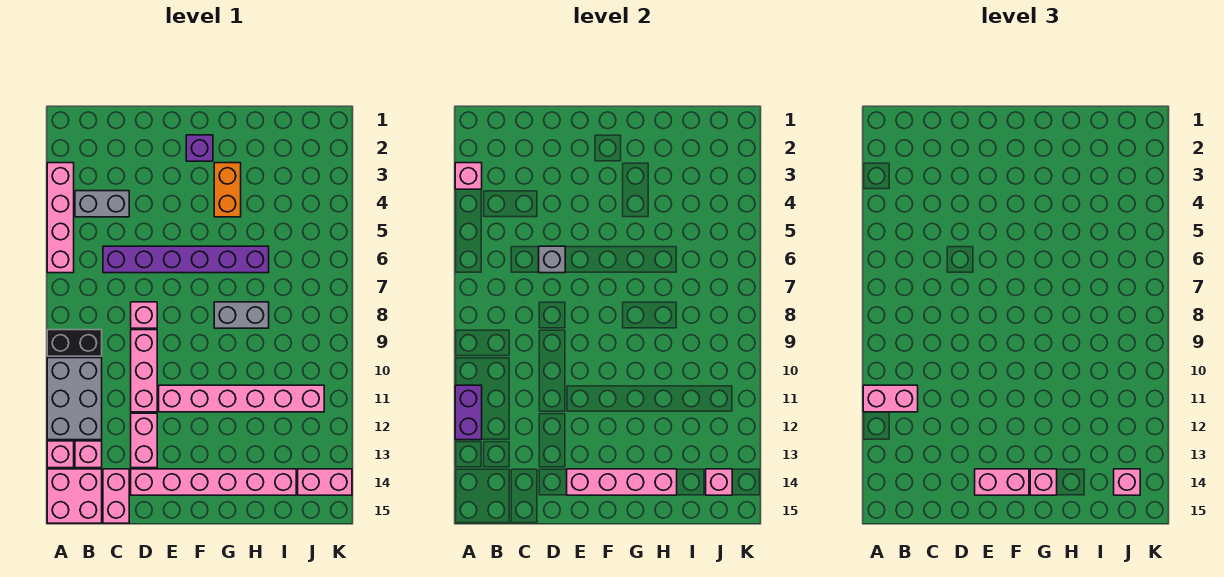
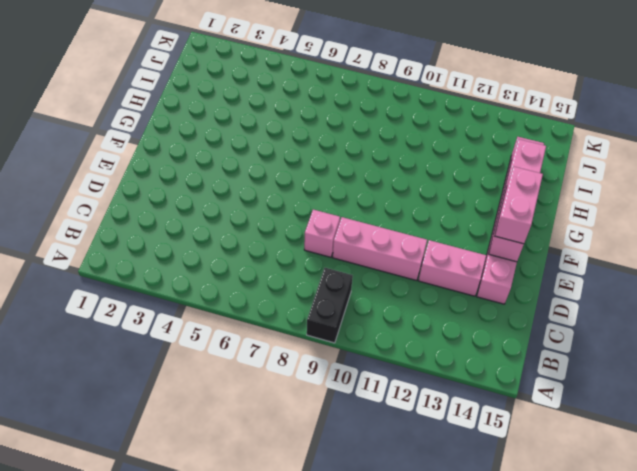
none -> pink brick A3:A6 level 1
none -> grey brick A10:B12 level 1
none -> pink brick A13 level 1

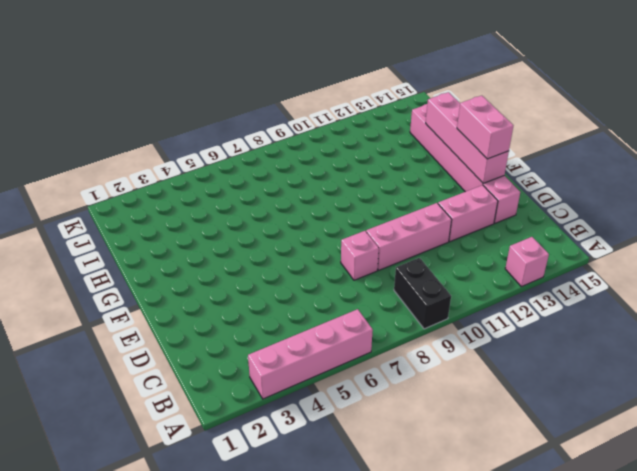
none -> grey brick A10:B12 level 1
none -> pink brick A14:B15 level 1
none -> grey brick B4:C4 level 1

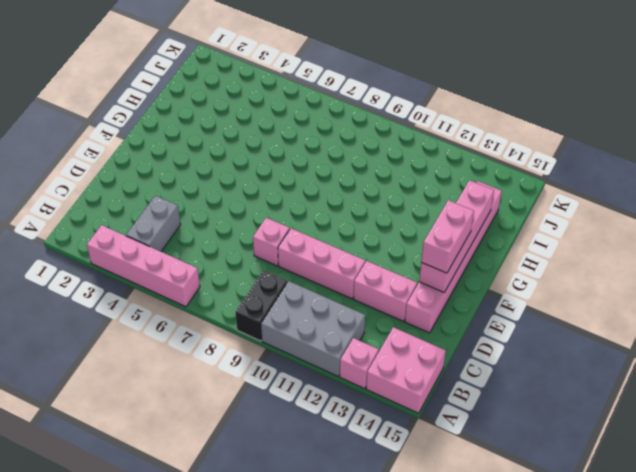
none -> pink brick B13 level 1
none -> purple brick C6:H6 level 1
none -> pink brick C14:C15 level 1

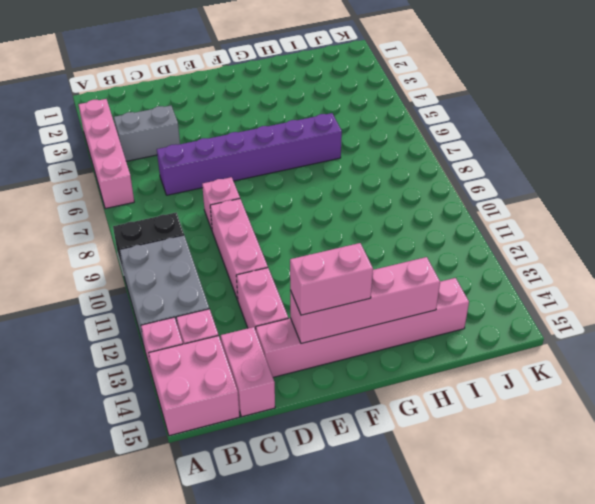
none -> pink brick E11:J11 level 1
none -> purple brick F2 level 1
none -> orange brick G3:G4 level 1

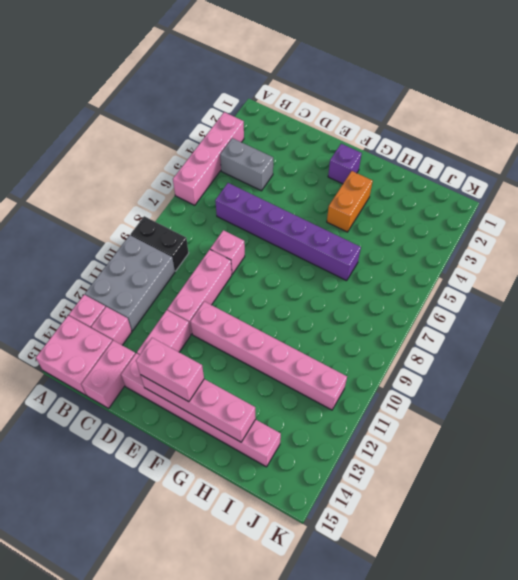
none -> grey brick G8:H8 level 1
none -> pink brick J14:K14 level 1
none -> pink brick A3 level 2

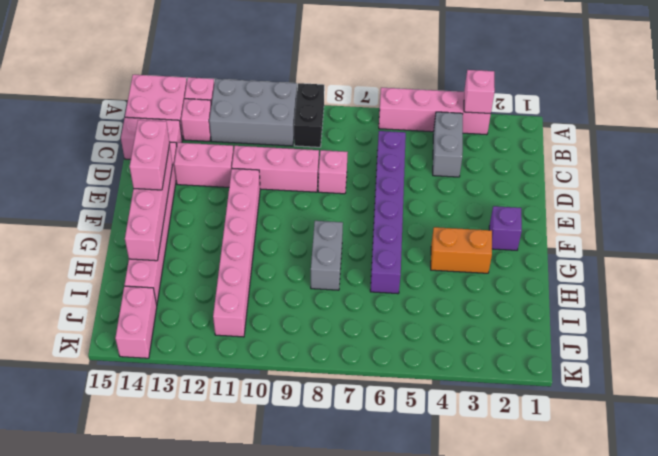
none -> purple brick A11:A12 level 2
none -> grey brick D6 level 2
none -> pink brick J14 level 2

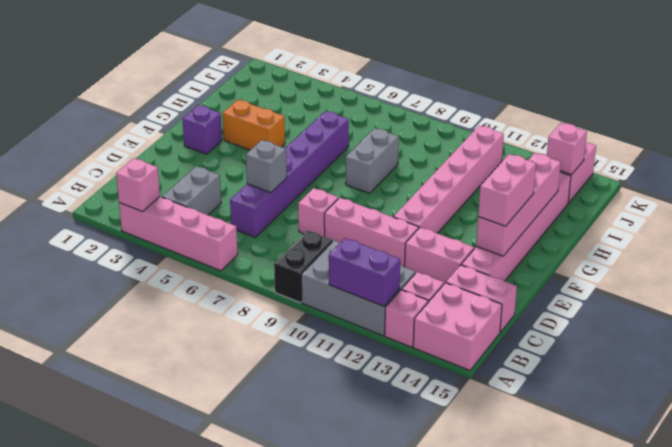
none -> pink brick A11:B11 level 3
none -> pink brick G14 level 3
none -> pink brick J14 level 3

